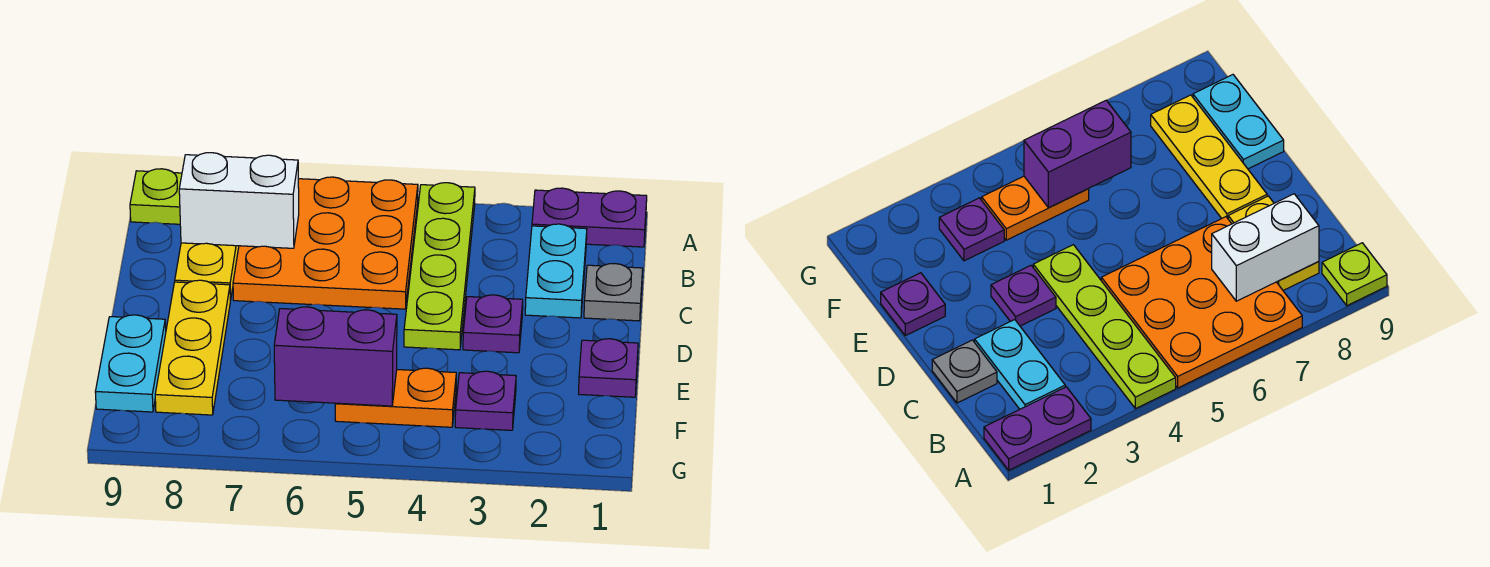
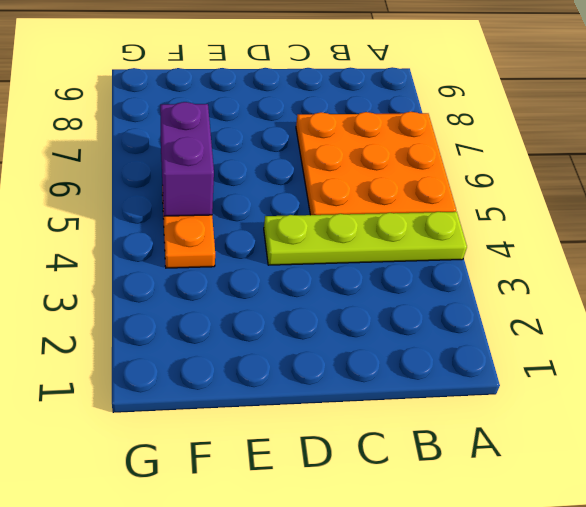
none -> purple plate A1:A2 level 1
none -> lime plate A9 level 1
none -> cyan plate B2:C2 level 1

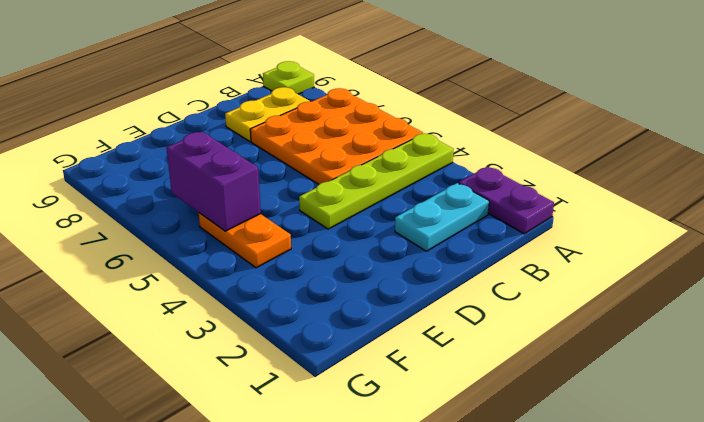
none -> grey plate C1 level 1
none -> purple plate D3 level 1
none -> yellow plate D8:F8 level 1

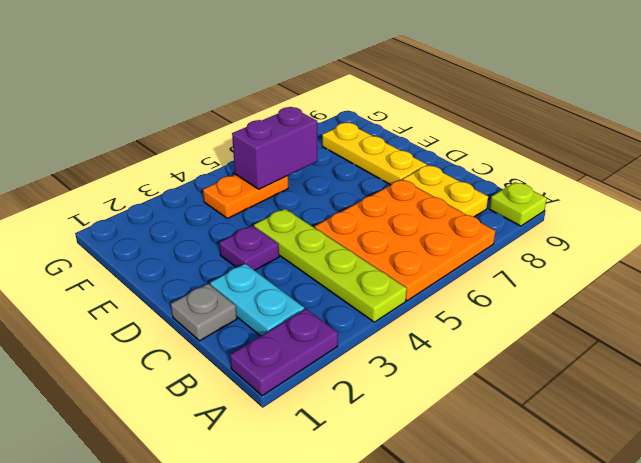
none -> purple plate E1 level 1
none -> cyan plate E9:F9 level 1
none -> purple plate F3 level 1

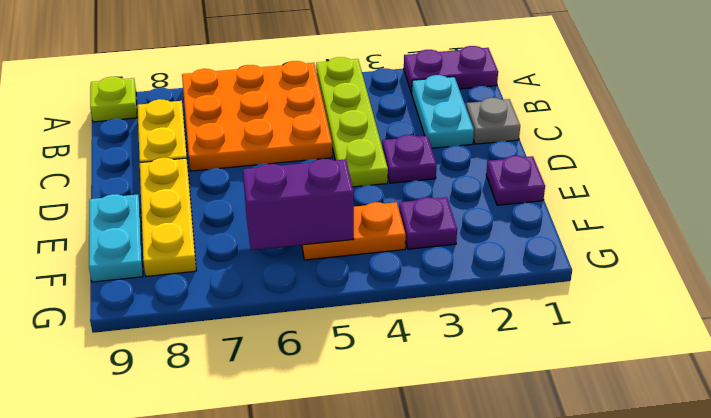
none -> white brick B7:B8 level 2

